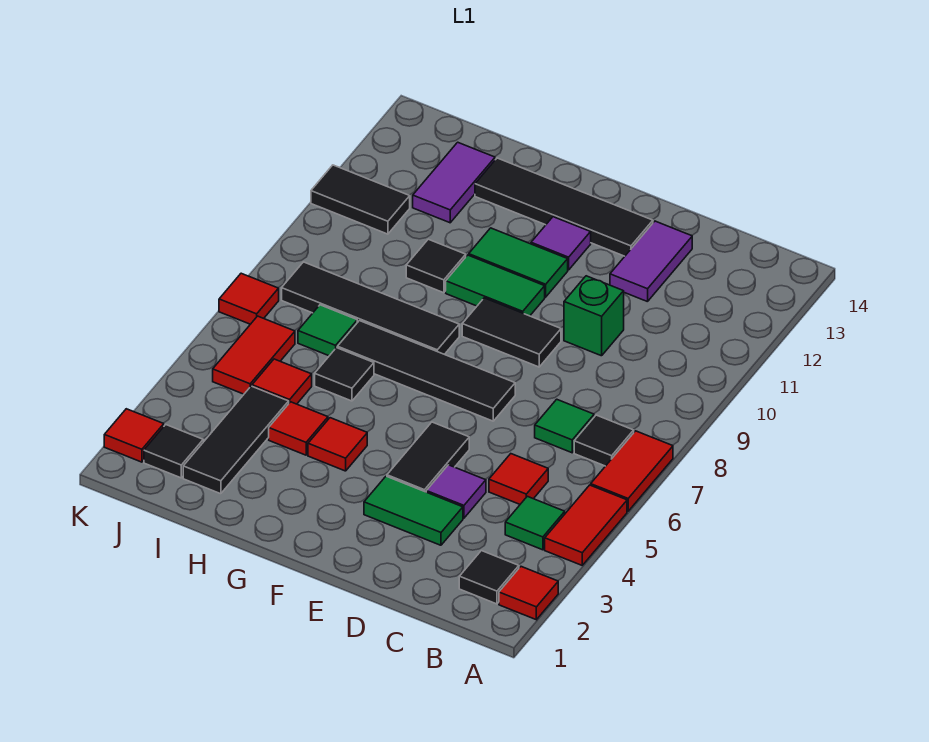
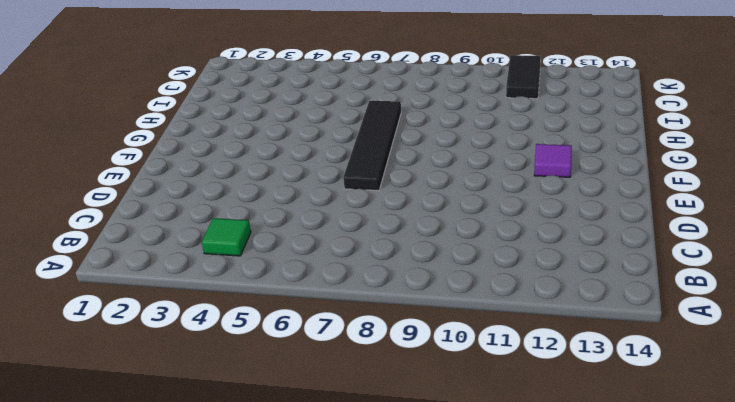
none -> red tile A2 level 1
none -> red tile A4:A5 level 1
none -> red tile A6:A7 level 1
none -> black tile B2 level 1

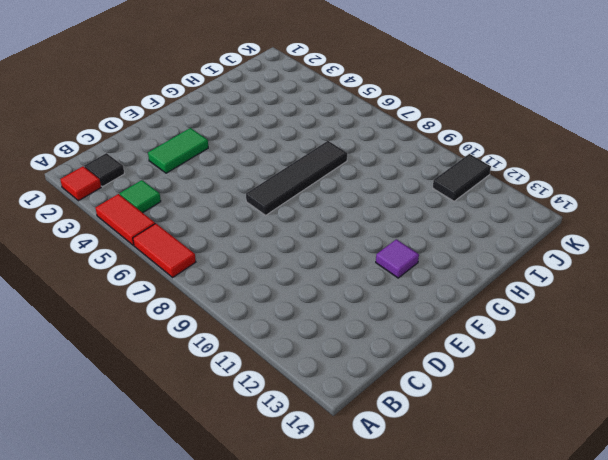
none -> black tile B7 level 1
none -> red tile C5 level 1
none -> green tile C7 level 1
none -> purple tile D4 level 1

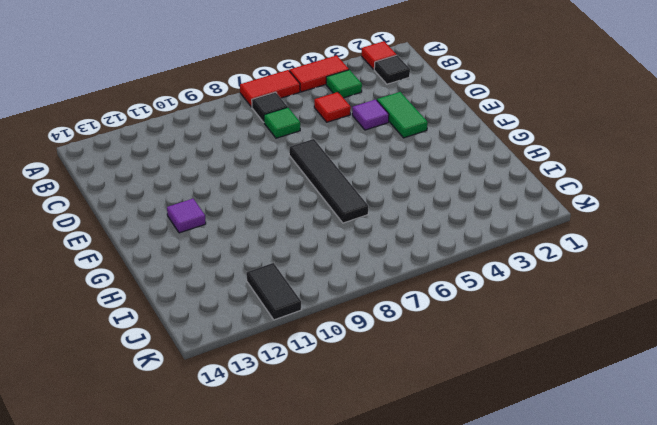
none -> green brick D10 level 1
none -> purple tile D12:D13 level 1
none -> black tile E4:E5 level 1
none -> black tile E9:F9 level 1

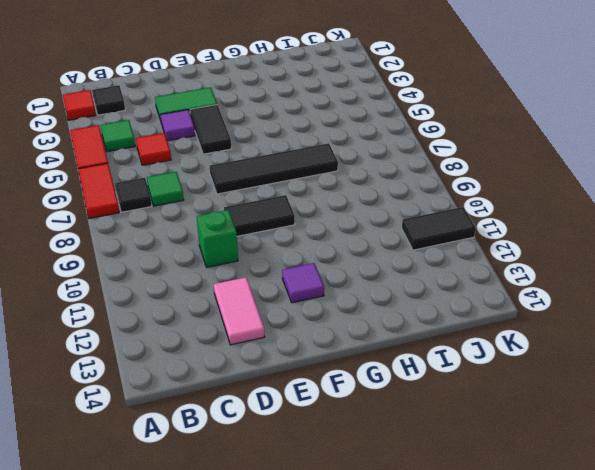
pink tile D12:D13 level 1 -> purple tile D12:D13 level 1
none -> black tile E13:H13 level 1
none -> green tile F10:G10 level 1
none -> green tile F11:G11 level 1
none -> red tile G4 level 1

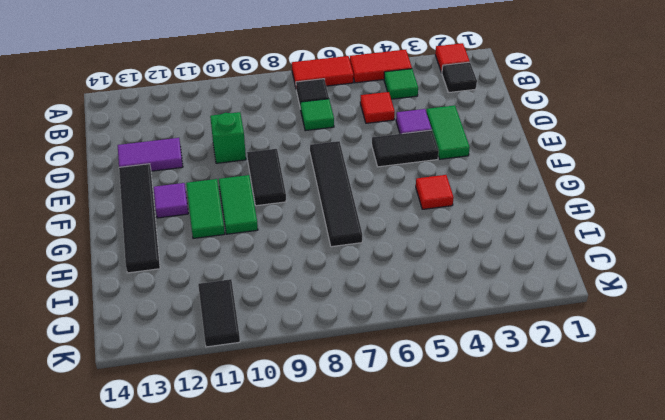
none -> black tile G8:J8 level 1
none -> red tile H4 level 1
none -> black tile H6 level 1
none -> black tile H10 level 1

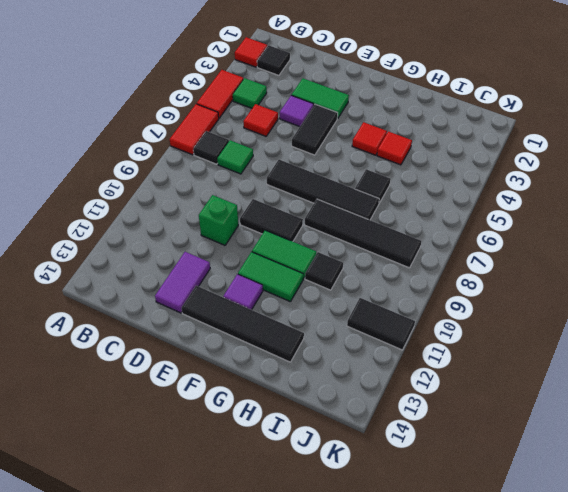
none -> black tile I2:I4 level 1
none -> red tile I5 level 1
none -> green tile I7 level 1
none -> purple tile I12:I13 level 1

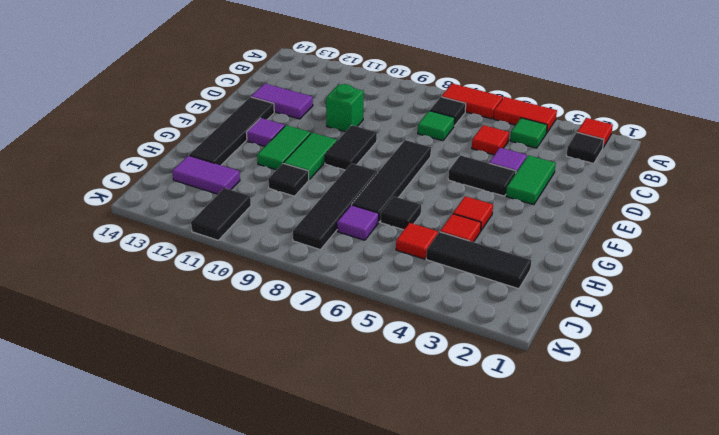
purple tile I7 level 1 -> green tile I7 level 1
none -> black tile J2 level 1
none -> red tile J5:J6 level 1
none -> red tile K2 level 1
none -> red tile K7 level 1

